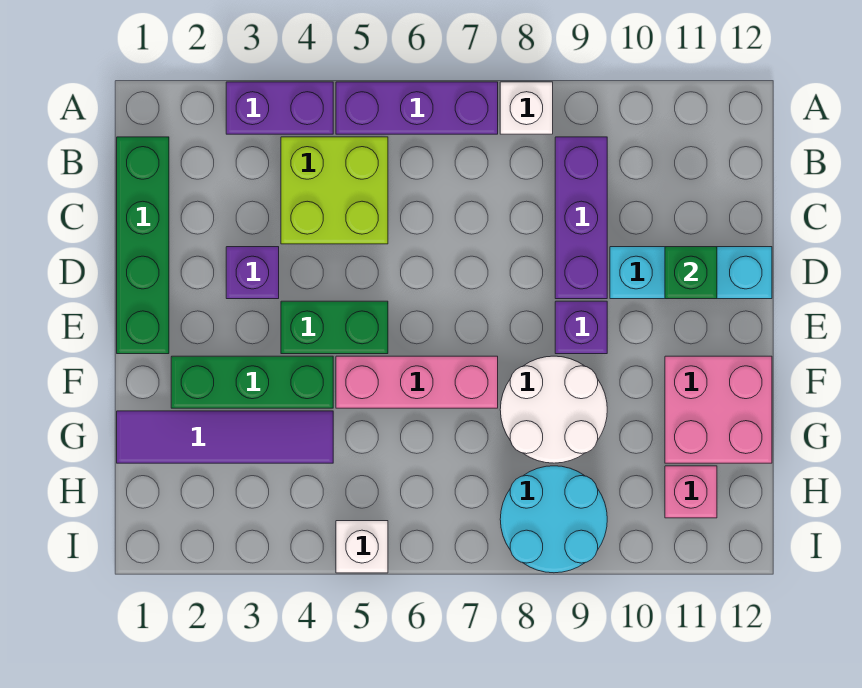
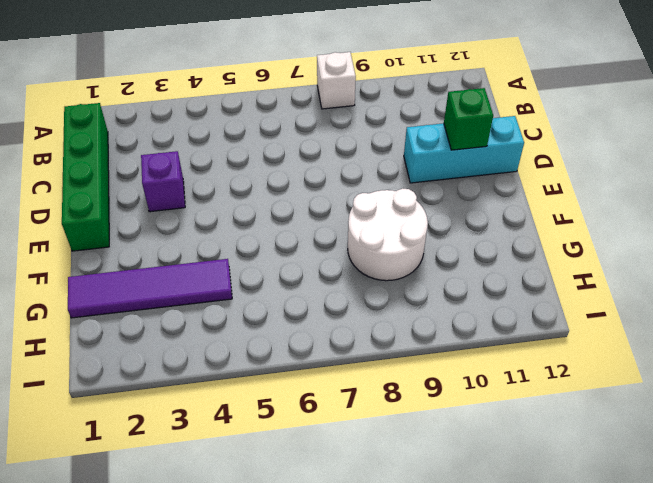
none -> purple brick A3:A4 level 1
none -> purple brick A5:A7 level 1
none -> lime brick B4:C5 level 1

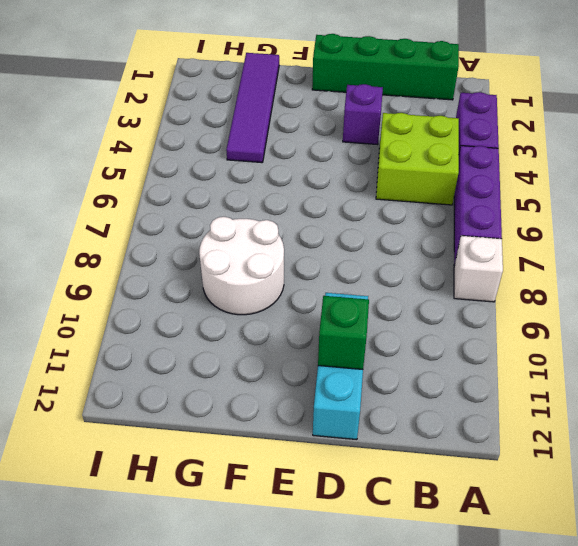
none -> purple brick B9:D9 level 1
none -> green brick E4:E5 level 1
none -> purple brick E9 level 1

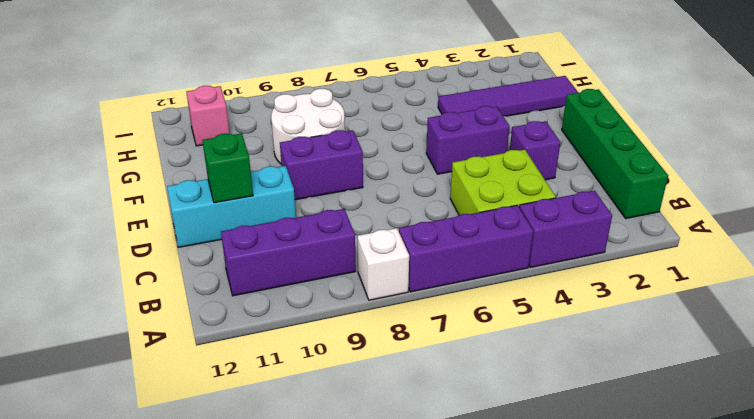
purple brick B9:B11 level 1 -> purple brick B9:D9 level 1
purple brick E4:E5 level 1 -> green brick E4:E5 level 1
purple brick E8:E9 level 1 -> purple brick E9 level 1
none -> green brick F2:F4 level 1
none -> pink brick F5:F7 level 1
none -> pink brick F11:G12 level 1

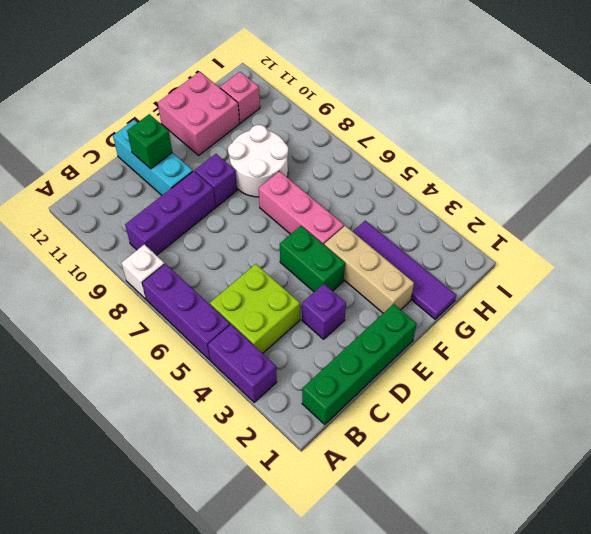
tan brick F2:F4 level 1 -> green brick F2:F4 level 1
none -> cyan round brick H8:I9 level 1
none -> white brick I5 level 1

